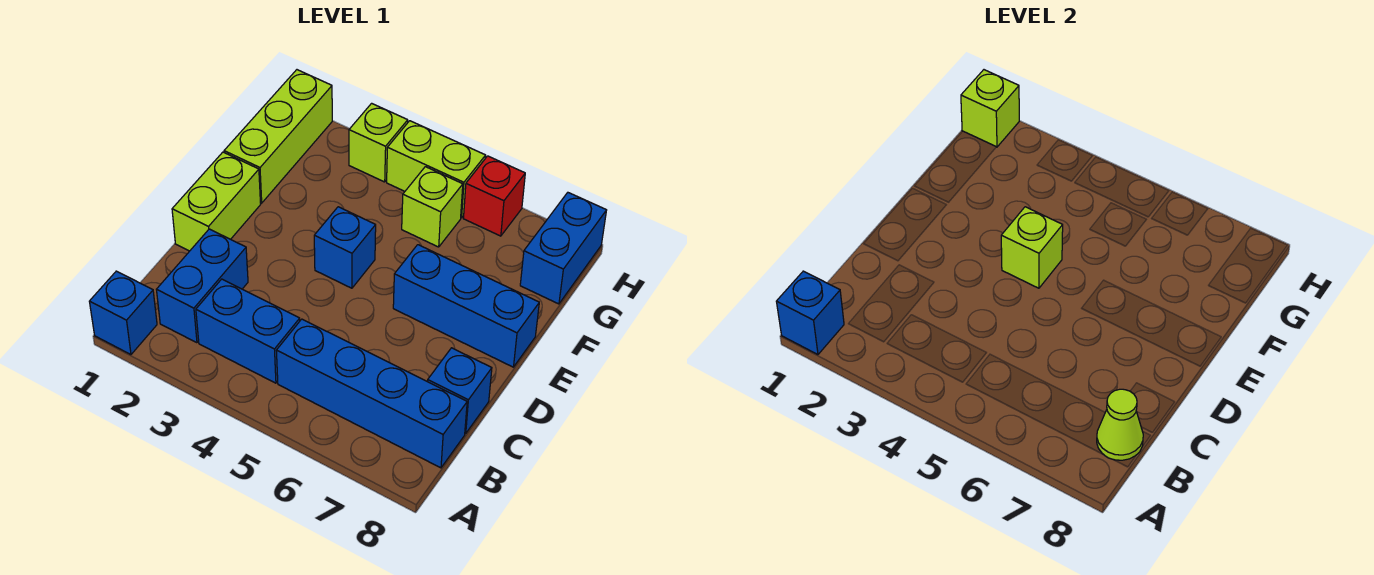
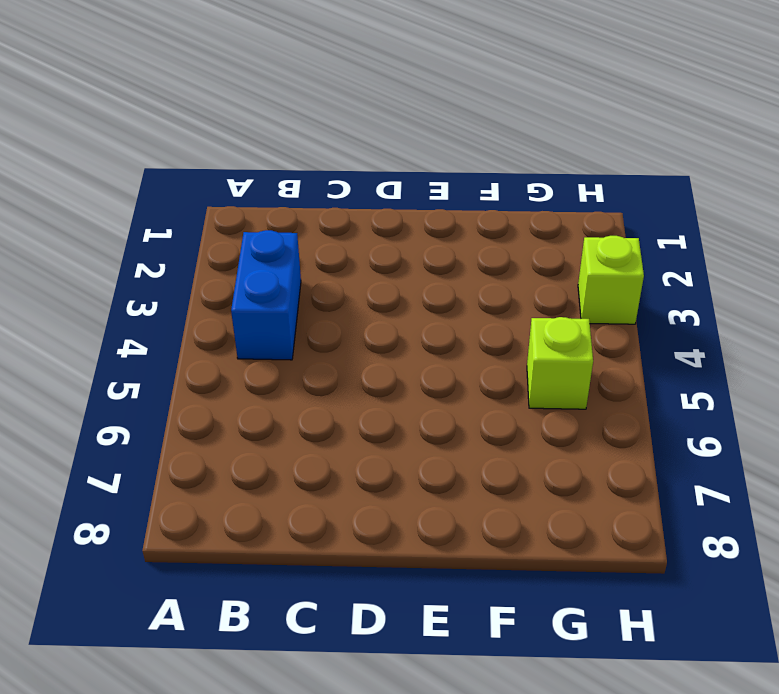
none -> blue brick A1 level 1
none -> blue brick B2:C2 level 1
none -> blue brick B5:B8 level 1

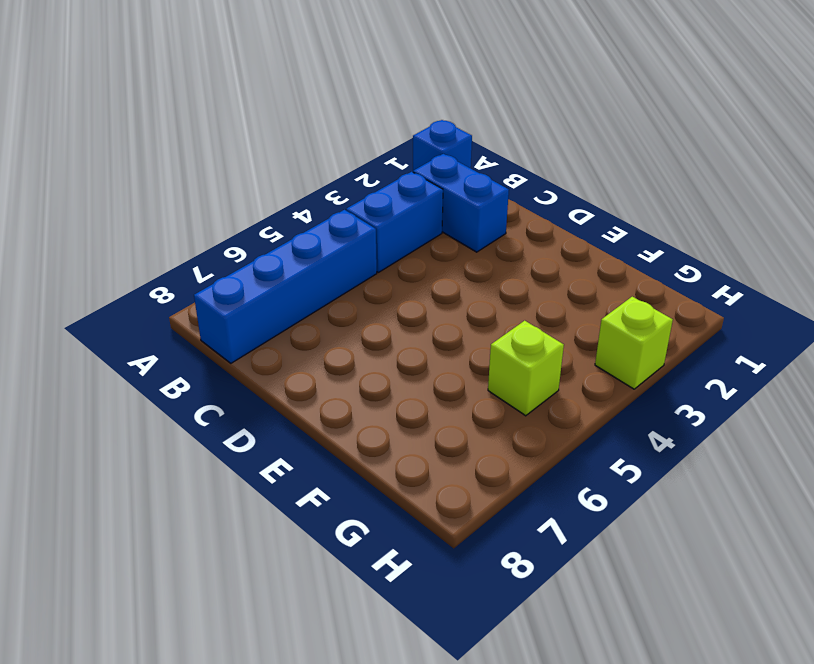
none -> blue brick C8 level 1
none -> lime brick D1:E1 level 1
none -> blue brick E4 level 1

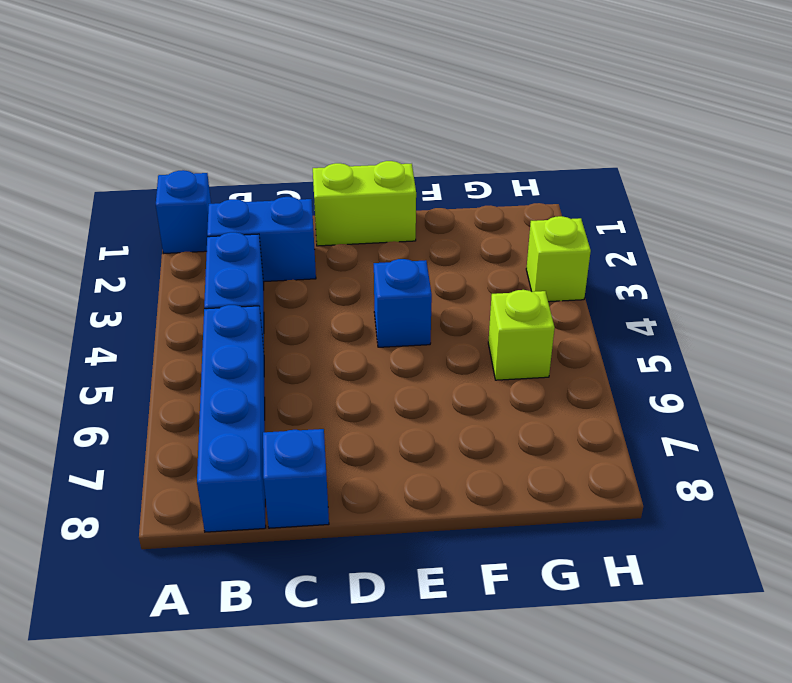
none -> blue brick E6:E8 level 1
none -> lime brick F1:H1 level 1
none -> blue brick G8:H8 level 1

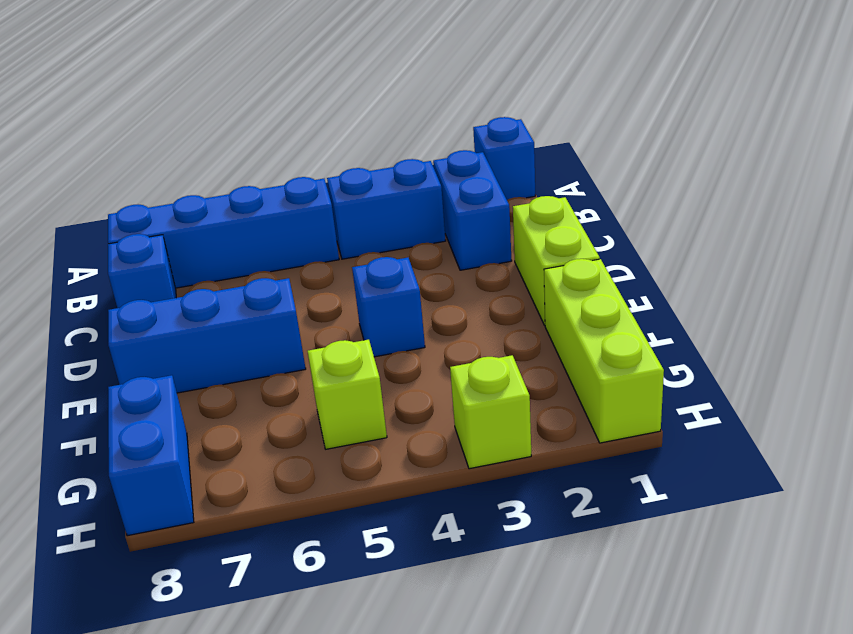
none -> lime brick H4:H5 level 1
none -> red brick H6 level 1
none -> blue brick A1 level 2

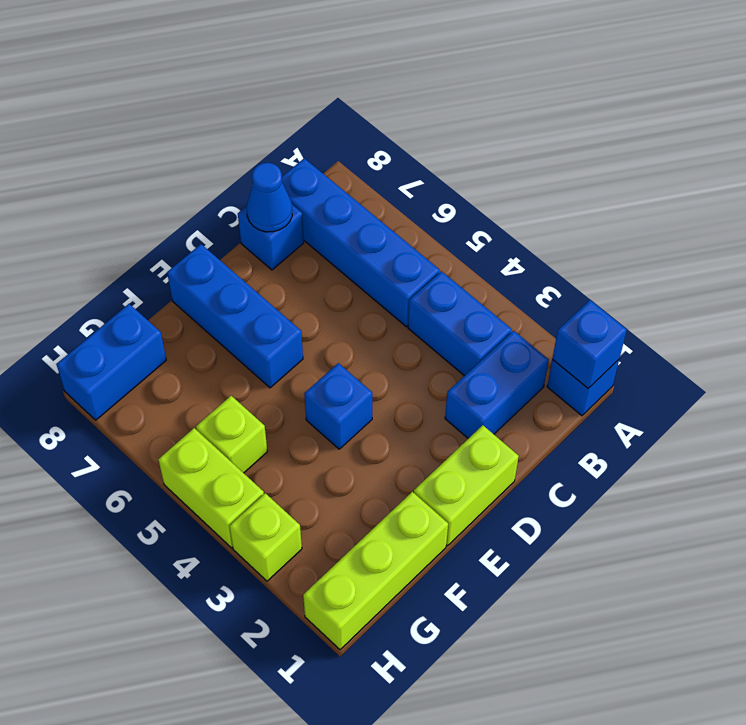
blue cone C8 level 2 -> none
none -> red brick H6 level 1
none -> lime cone B8 level 2
none -> lime brick E4 level 2

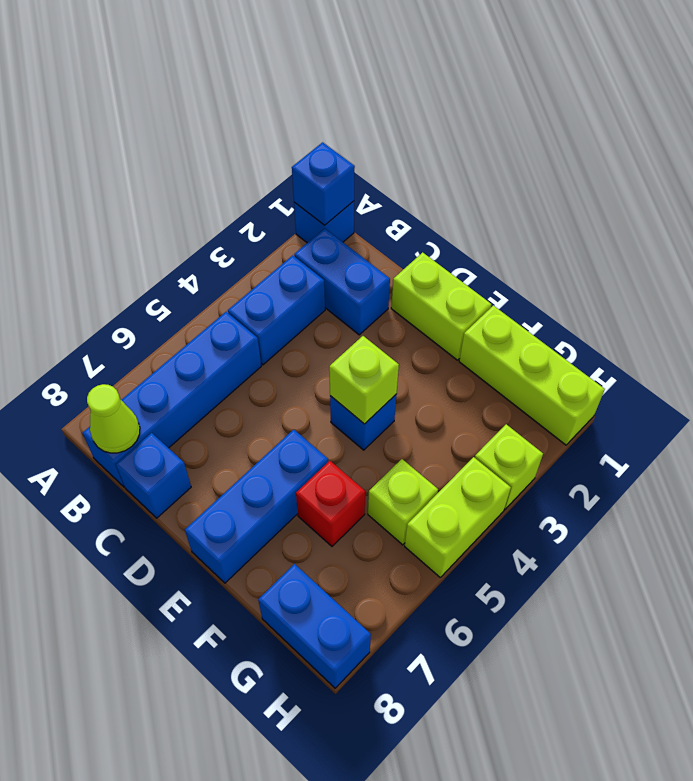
red brick F6 level 1 -> red brick H6 level 1
none -> lime brick H1 level 2

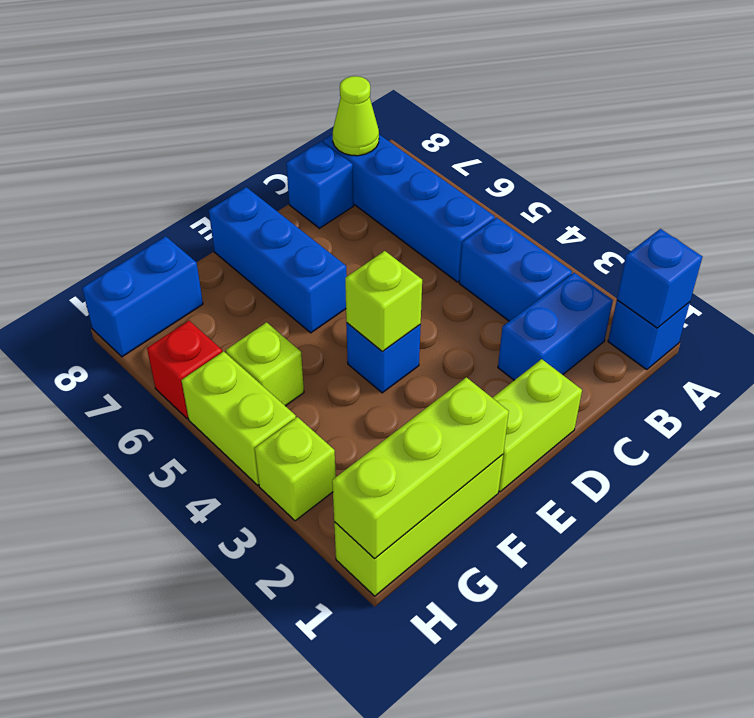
lime brick F1:H1 level 2 -> lime brick H1 level 2

